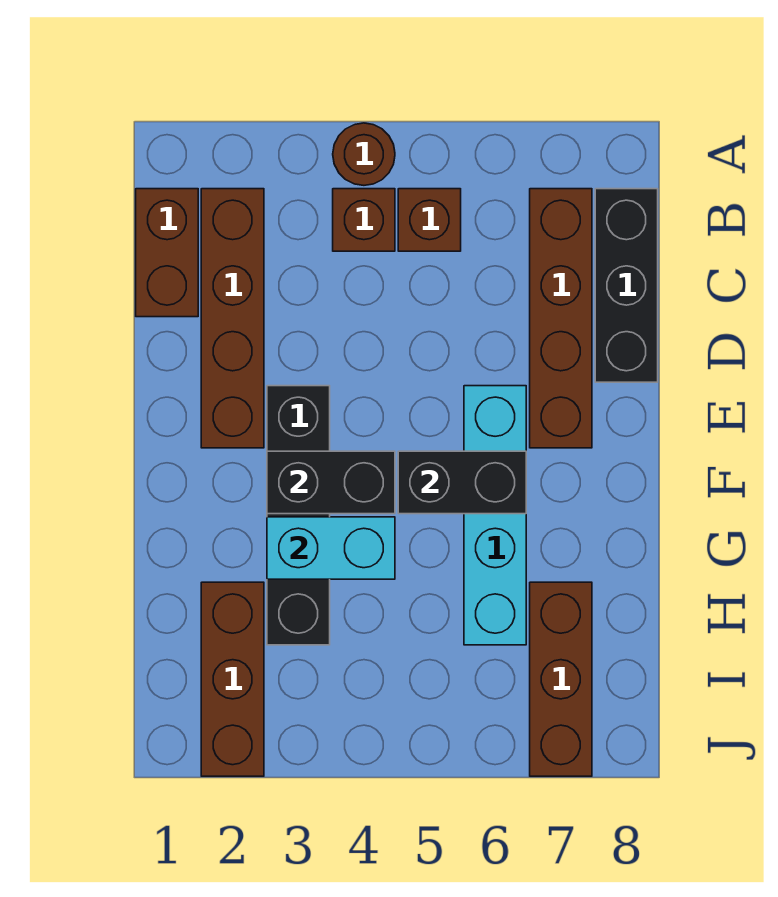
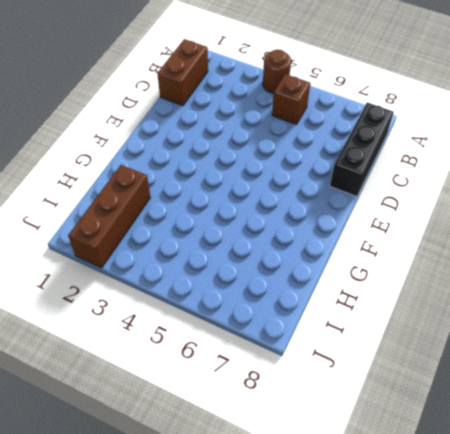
none -> brown brick B2:E2 level 1
none -> brown brick B4 level 1
none -> brown brick B7:E7 level 1

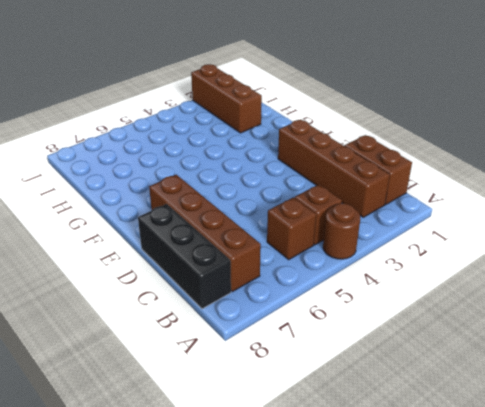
none -> black brick E3:H3 level 1
none -> cyan brick E6:H6 level 1
none -> brown brick H7:J7 level 1

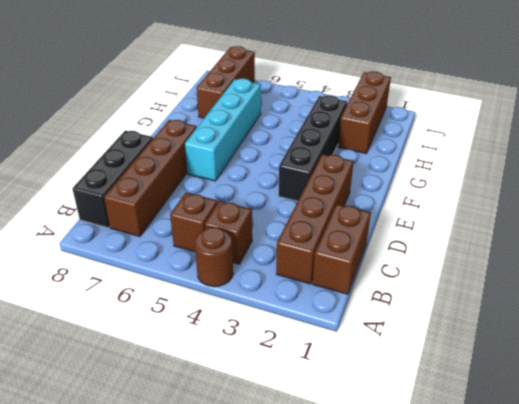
none -> black brick F3:F4 level 2
none -> black brick F5:F6 level 2
none -> cyan brick G3:G4 level 2

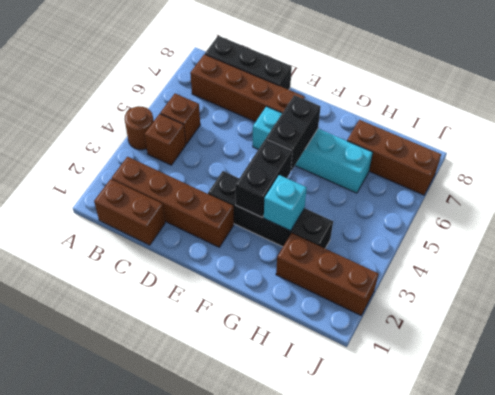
cyan brick G3 level 2 -> cyan brick G3:G4 level 2

